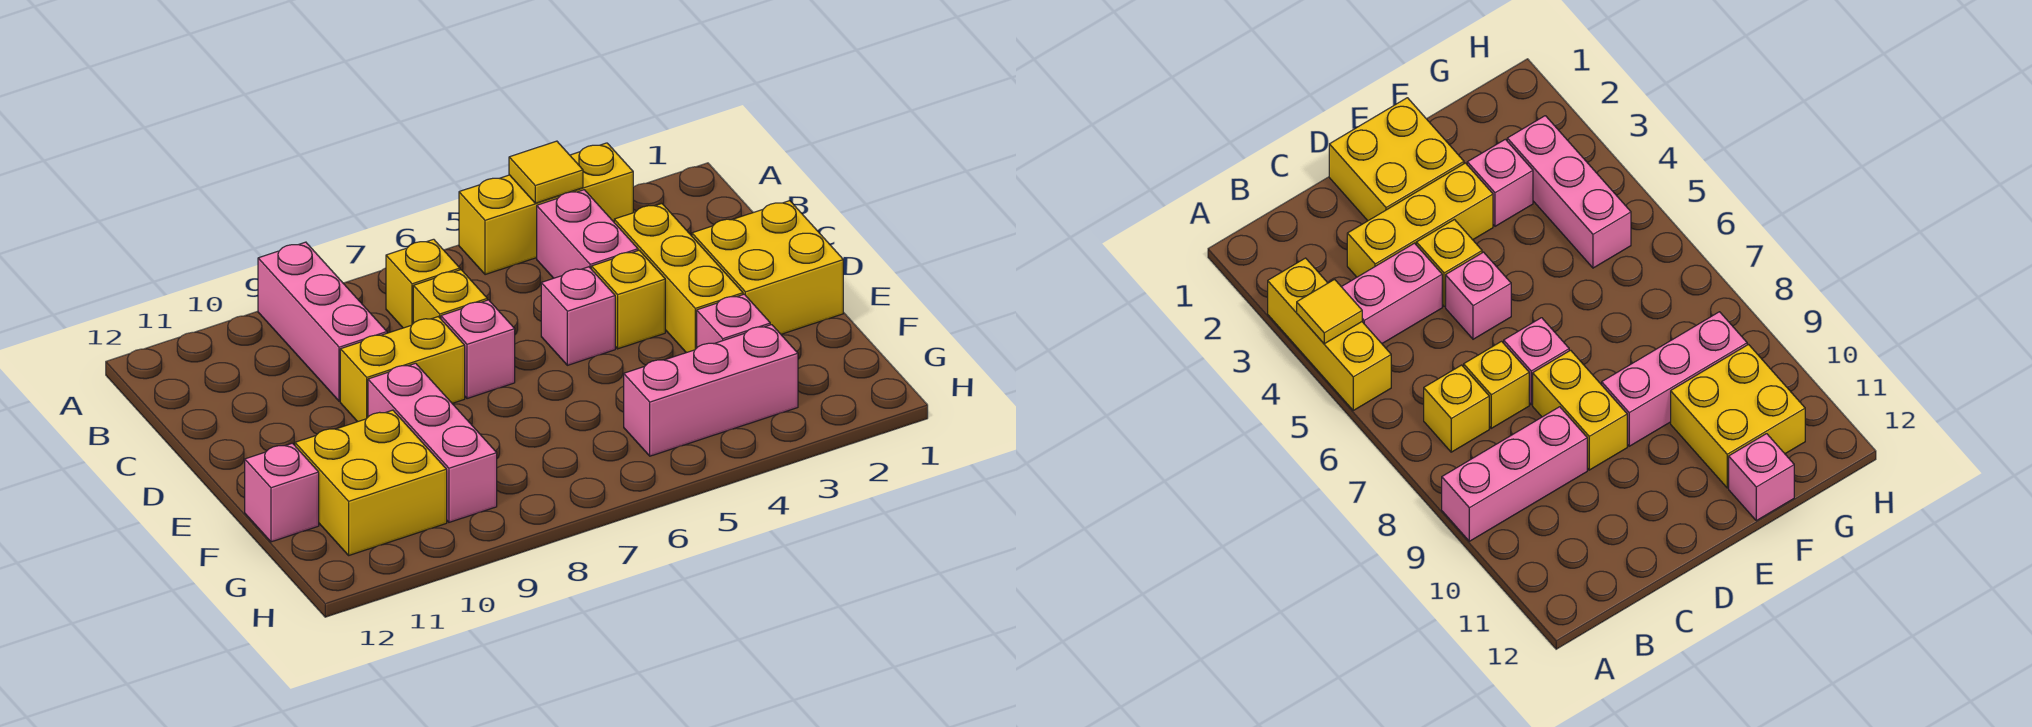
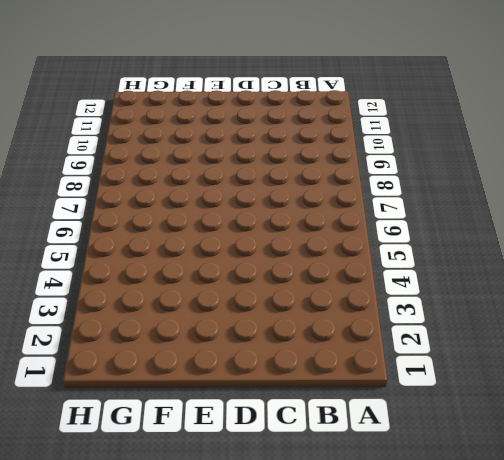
none -> yellow brick A3:A5 level 1
none -> pink brick A9:C9 level 1
none -> pink brick B4:C4 level 1

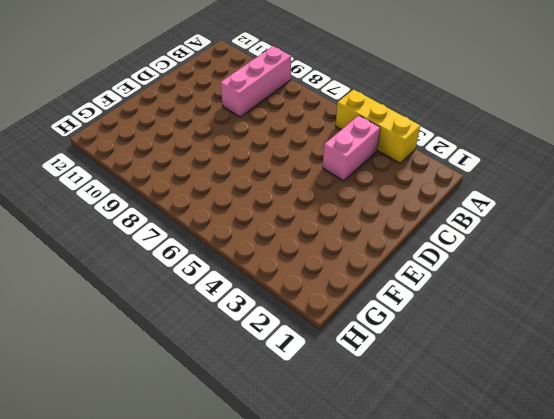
none -> yellow brick B7 level 1
none -> yellow brick C3:E3 level 1
none -> yellow brick C7 level 1

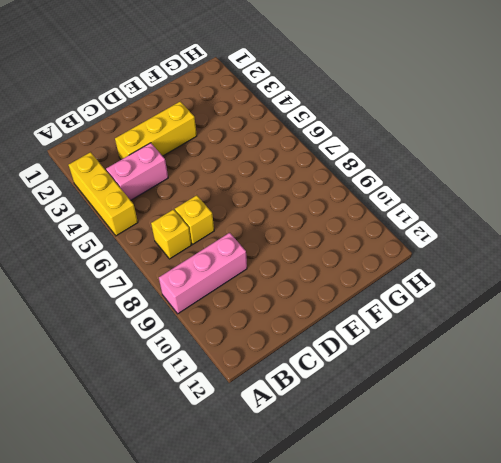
none -> yellow brick D1:E2 level 1
none -> yellow brick D4 level 1
none -> pink brick D5 level 1

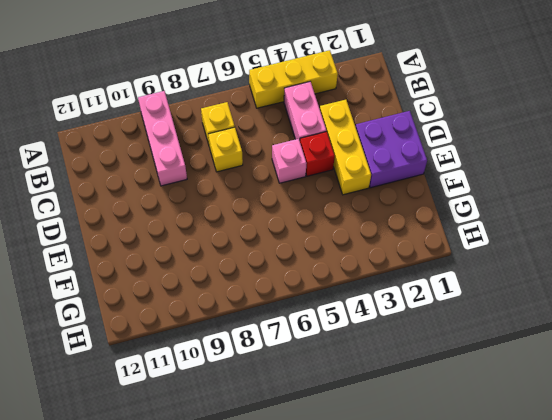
purple brick D1:E2 level 1 -> yellow brick D1:E2 level 1
red brick D4 level 1 -> yellow brick D4 level 1
none -> pink brick D7 level 1
none -> yellow brick D8:D9 level 1
none -> pink brick E9:G9 level 1

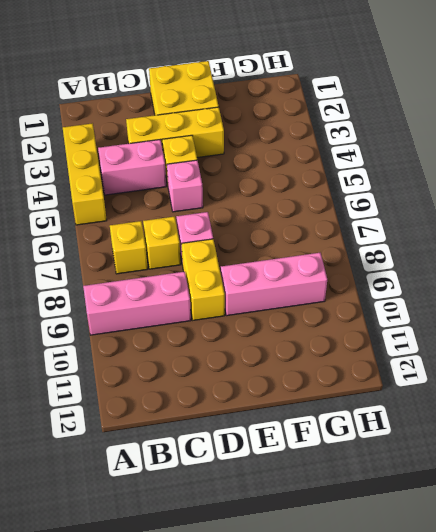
none -> pink brick F3 level 1
none -> yellow brick F10:G11 level 1
none -> pink brick F12 level 1

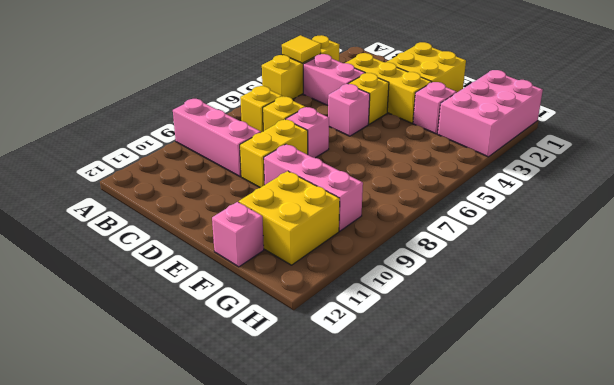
pink brick G1:H3 level 1 -> pink brick G3:G5 level 1

